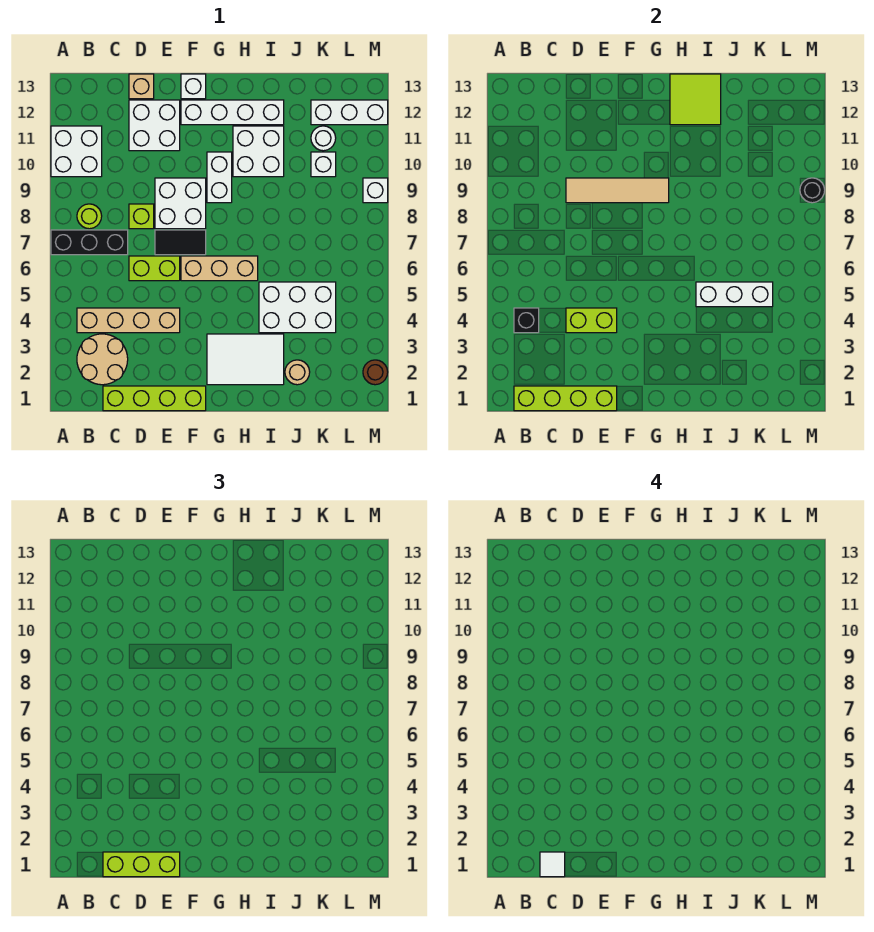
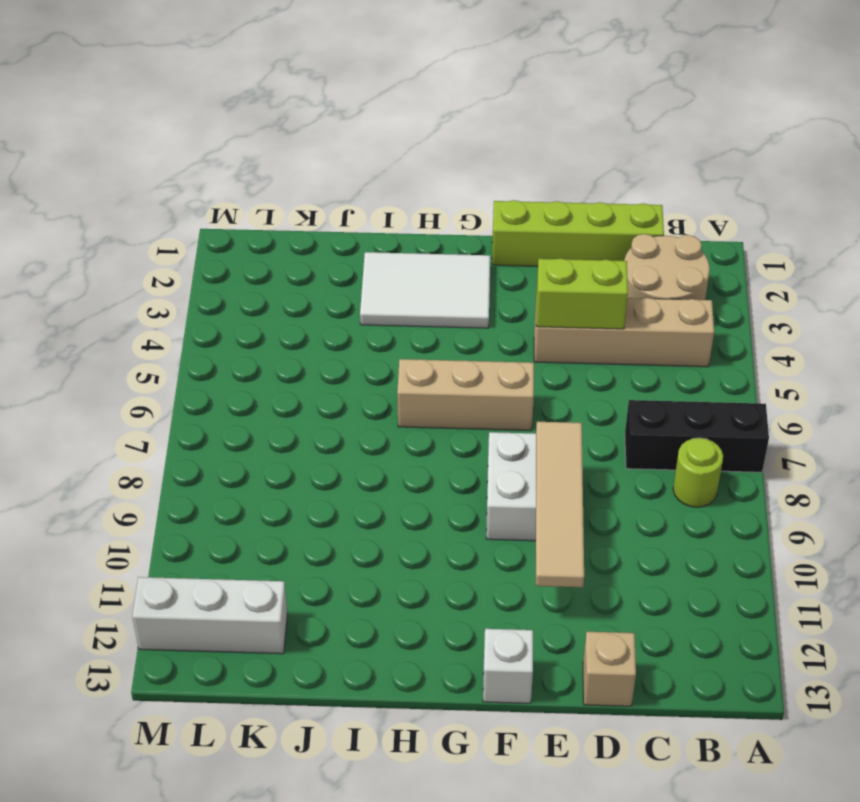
tan tile E8:E11 level 2 -> tan tile D9:G9 level 2
none -> white brick A10:B11 level 1
none -> lime brick D6:E6 level 1
none -> lime brick D8 level 1
none -> white brick D11:E12 level 1

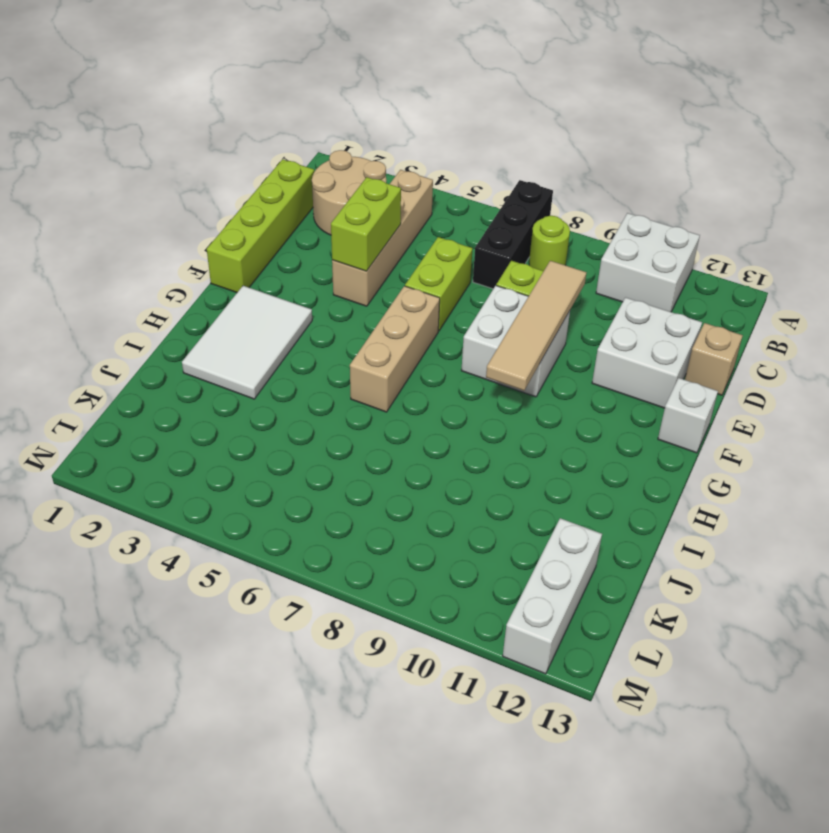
none -> black tile E7:F7 level 1
none -> white brick F12:I12 level 1
none -> white brick G9:G10 level 1
none -> white brick H10:I11 level 1

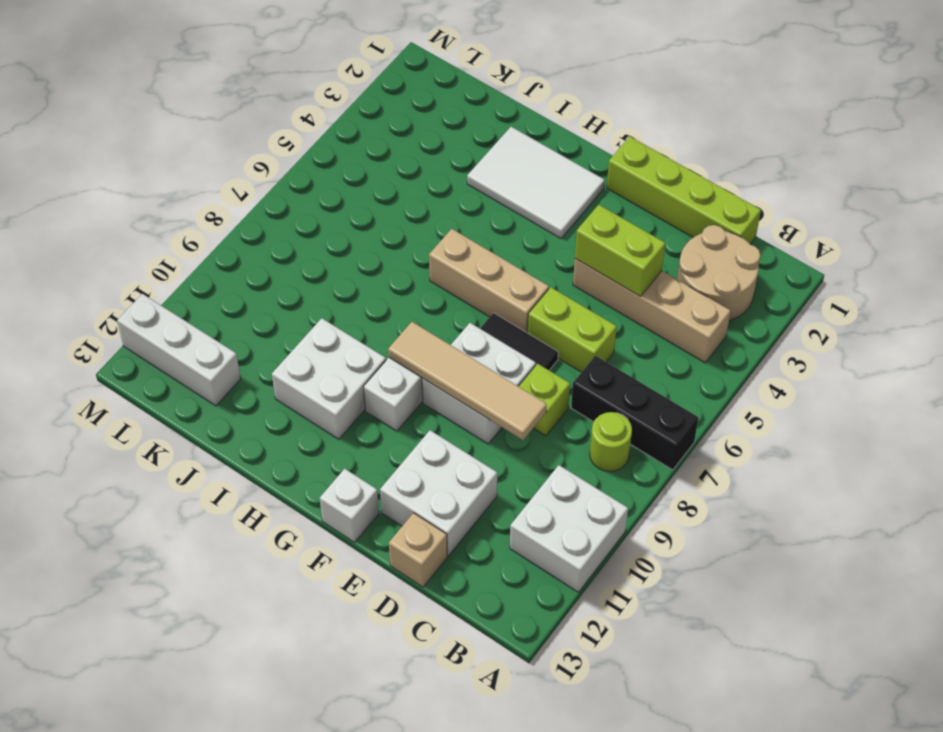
none -> white brick F12:I12 level 1
none -> white brick I4:K5 level 1
none -> tan round brick J2 level 1
none -> white brick K10 level 1

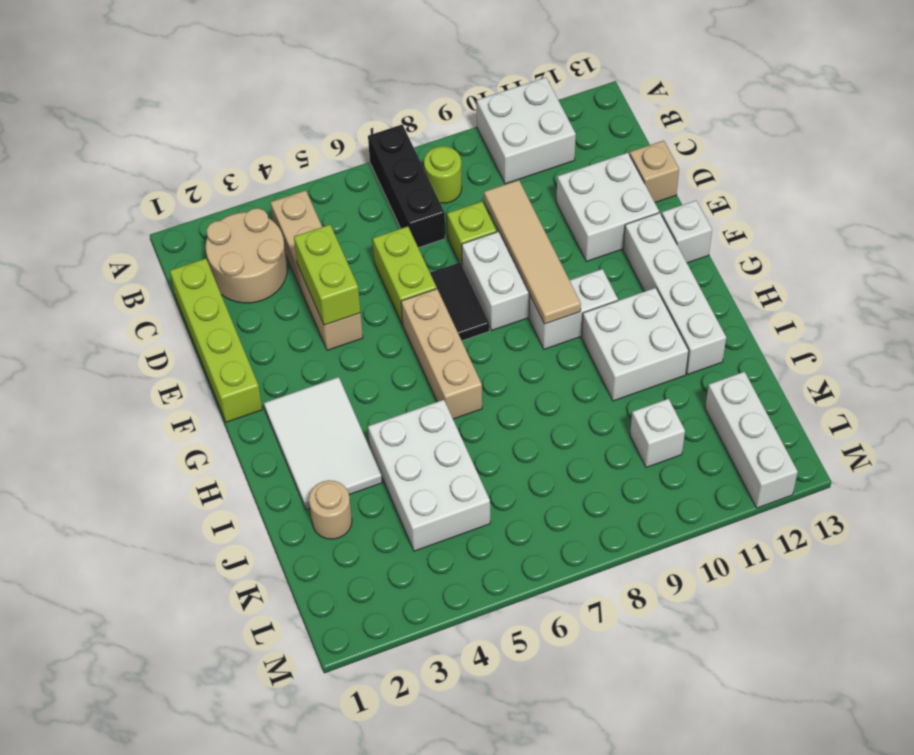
none -> white round brick K11 level 1
none -> brown round brick M2 level 1
none -> white brick M9 level 1
none -> lime brick B1:E1 level 2

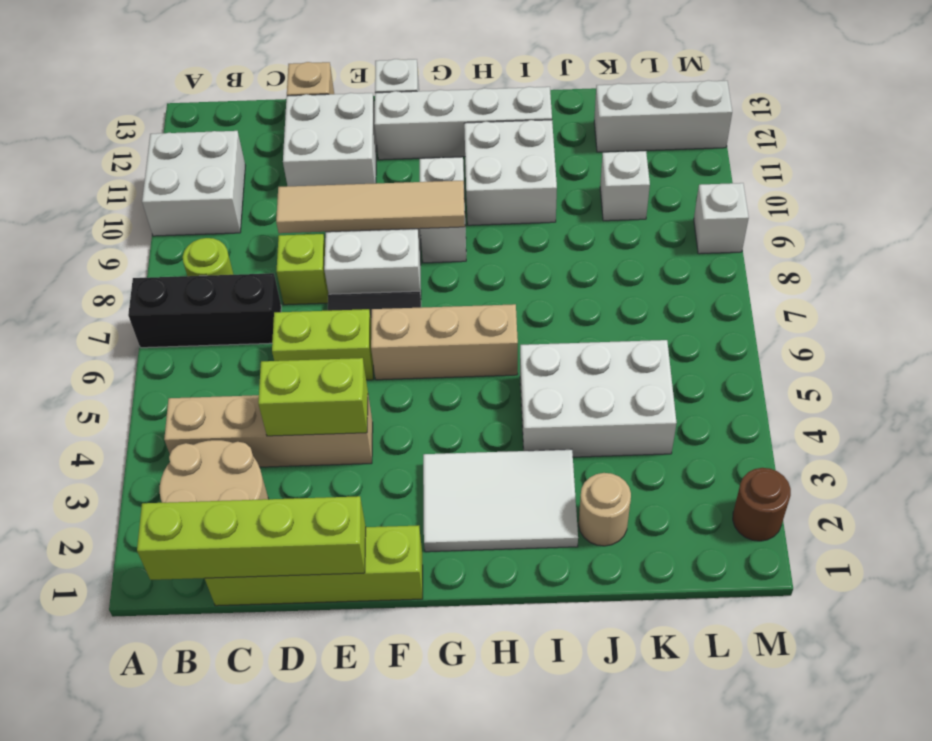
none -> white round brick K11 level 1
none -> black brick B4 level 2
none -> lime tile H12:I13 level 2
none -> white brick I5:K5 level 2

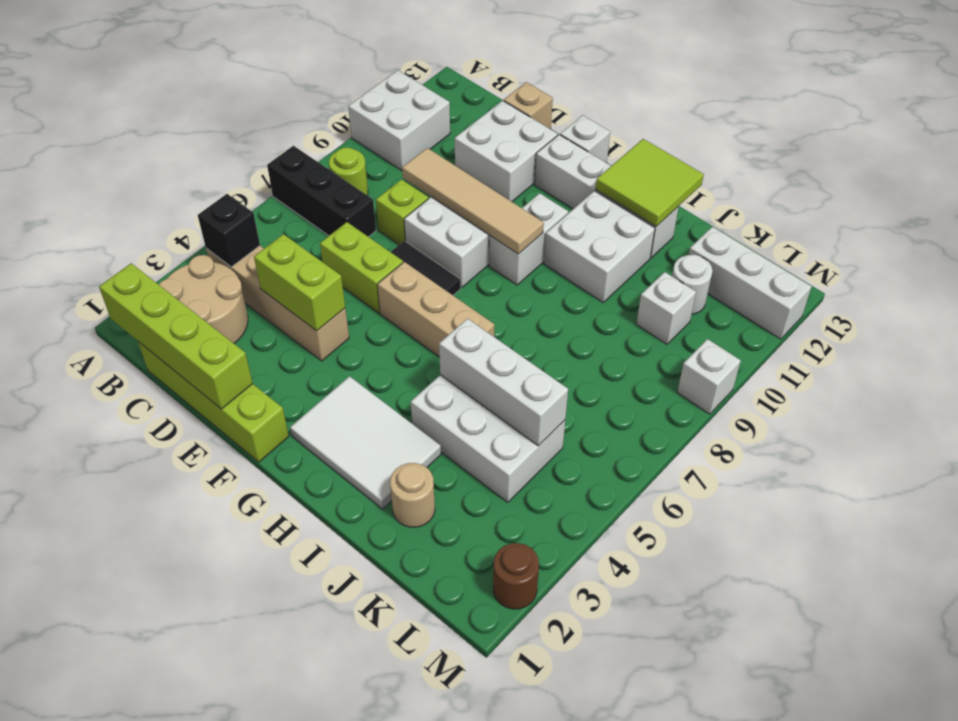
none -> black round brick M9 level 2
none -> lime brick C1:E1 level 3
none -> white tile C1 level 4

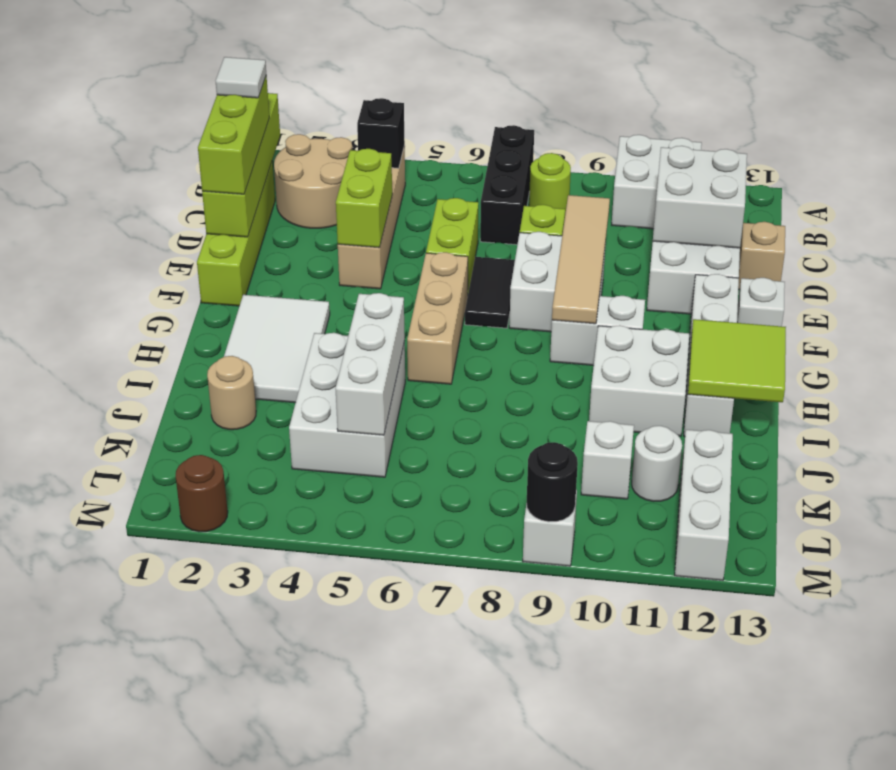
white brick C11:D12 level 2 -> none

